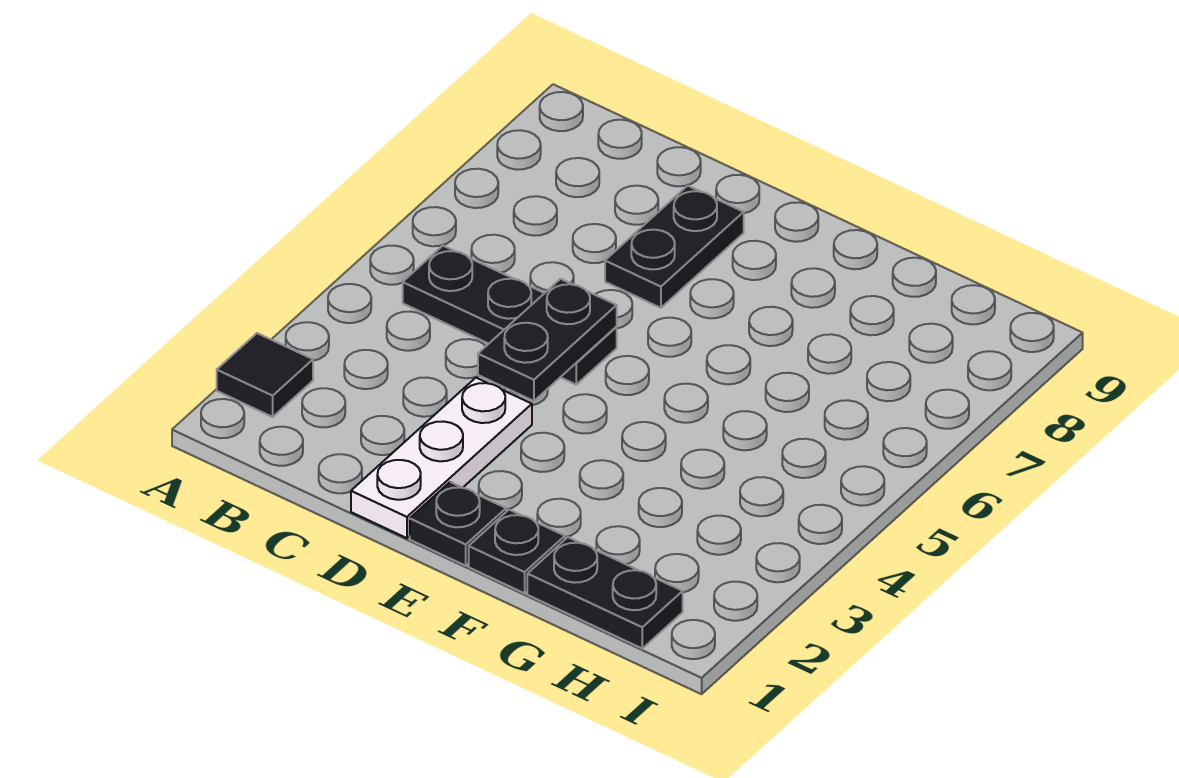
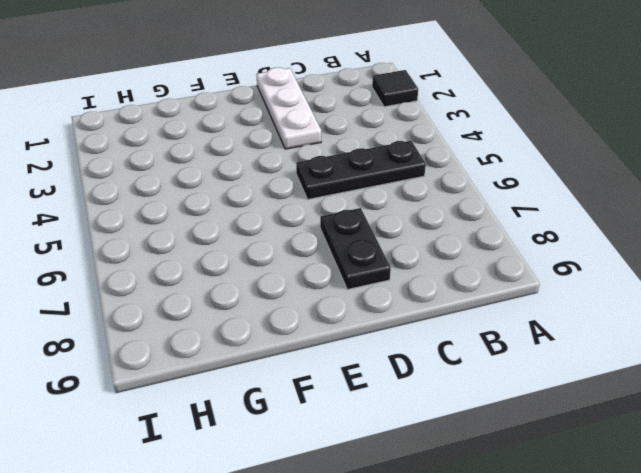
none -> black plate E1 level 1
none -> black plate F1 level 1

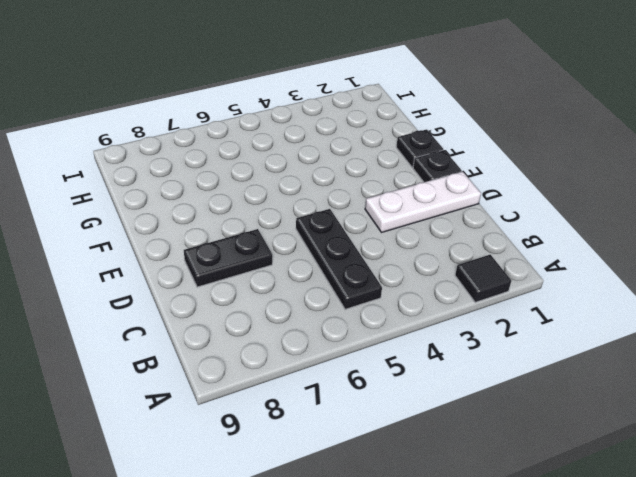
none -> black plate G1:H1 level 1
none -> black plate D4:D5 level 2

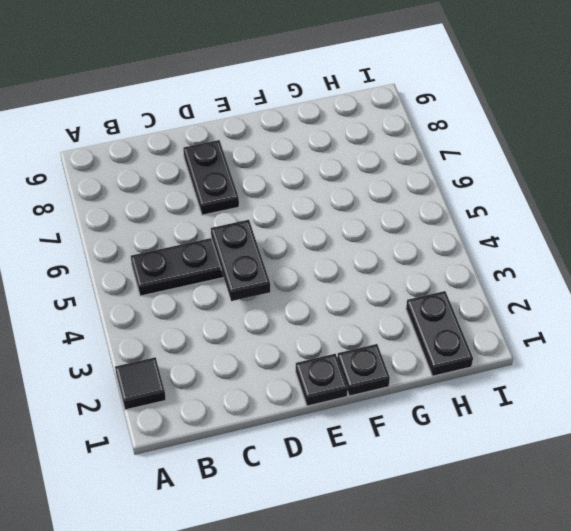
black plate H1:H2 level 1 -> black plate G1:H1 level 1
none -> white plate D1:D3 level 1

